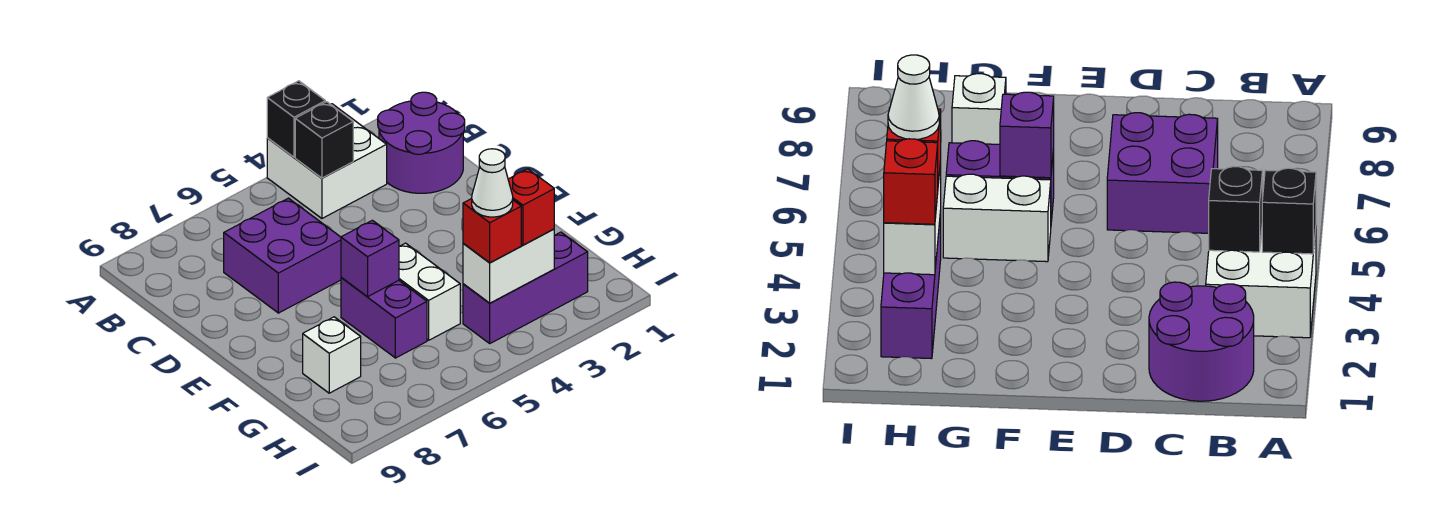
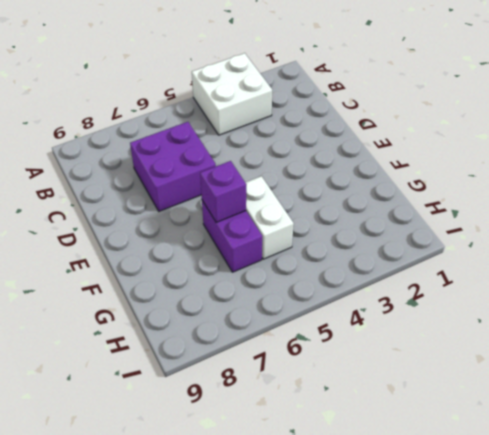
none -> purple round brick B1:C2 level 1
none -> white brick G8 level 1
none -> purple brick H2:H4 level 1

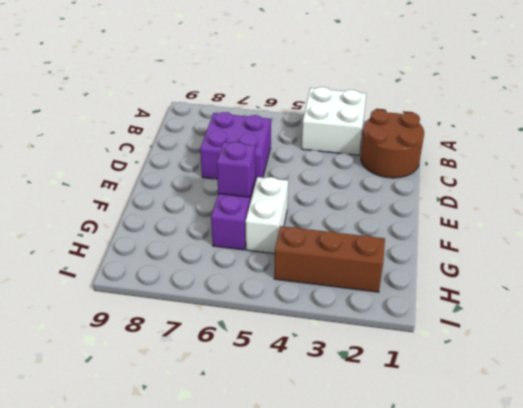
brown round brick B1:C2 level 1 -> purple round brick B1:C2 level 1
brown brick H2:H4 level 1 -> purple brick H2:H4 level 1
none -> white brick G8 level 1
none -> black brick A4 level 2
none -> black brick B4 level 2

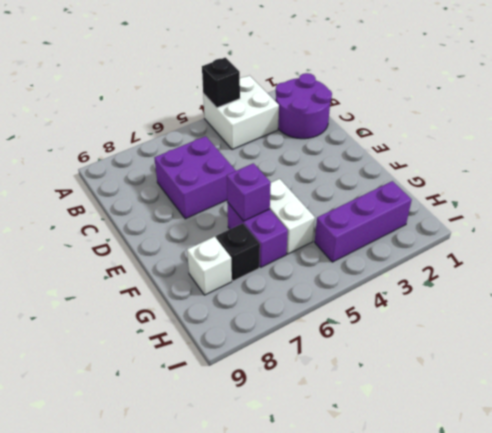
black brick G7 level 1 -> black brick B4 level 2
none -> white brick H3:H4 level 2
none -> red brick H3 level 3
none -> red brick H4 level 3

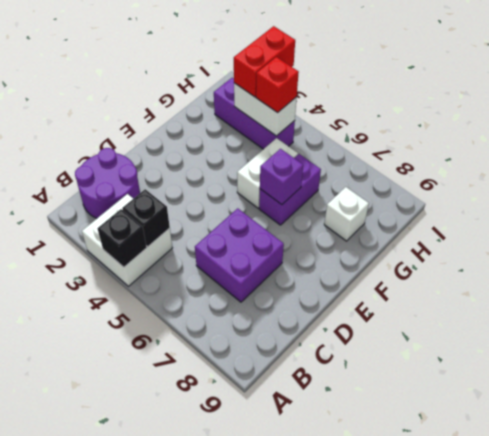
red brick H3:I3 level 3 -> red brick H3 level 3
none -> white cone H4 level 4

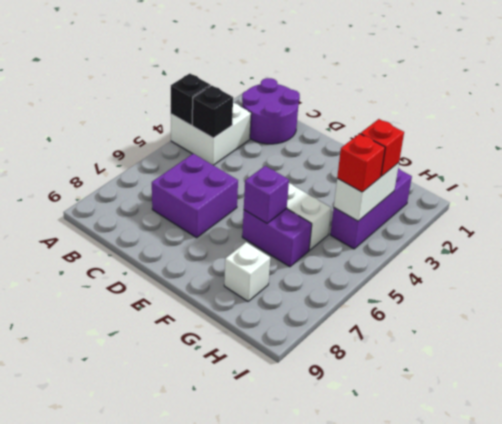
none -> white cone H4 level 4

